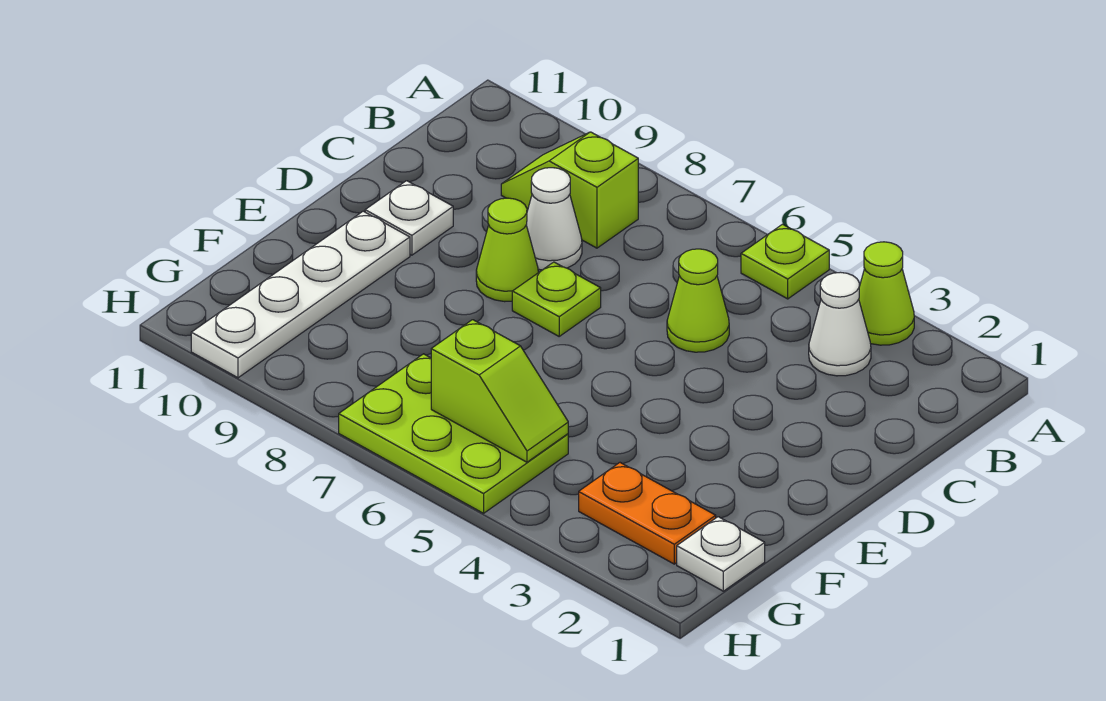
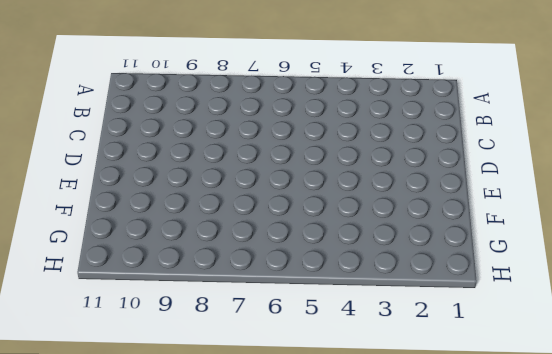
none -> lime cone A3 level 1
none -> lime plate A5 level 1
none -> white cone B3 level 1

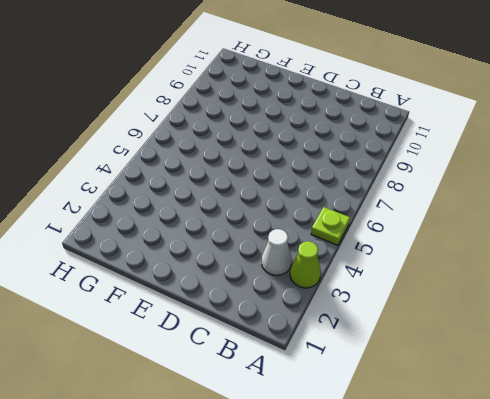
none -> lime slope B8:B9 level 1 top 8
none -> lime cone C5 level 1
none -> white cone C8 level 1

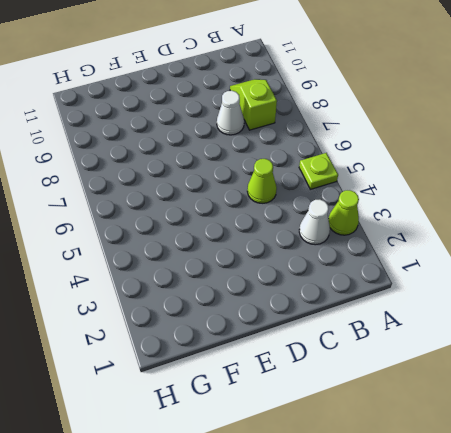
none -> lime plate D7 level 1
none -> lime cone D8 level 1
none -> white plate D10 level 1

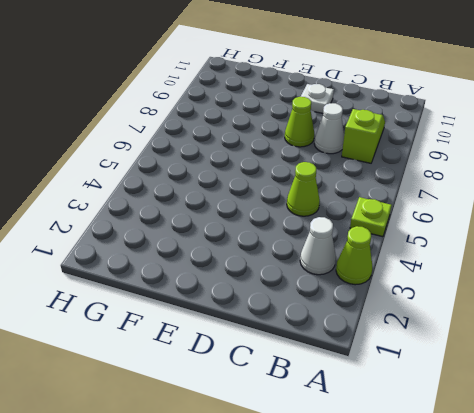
none -> lime plate D7 level 1
none -> white plate E10:H10 level 1
none -> white plate G1 level 1

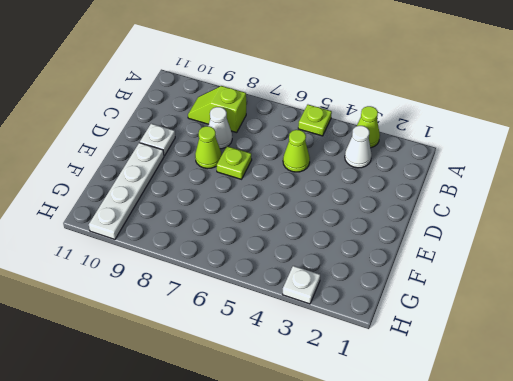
white plate H3 level 1 -> white plate G1 level 1
none -> orange plate G2:G3 level 1
none -> lime plate G5:H7 level 1
none -> lime slope G5:G6 level 2 top 6

